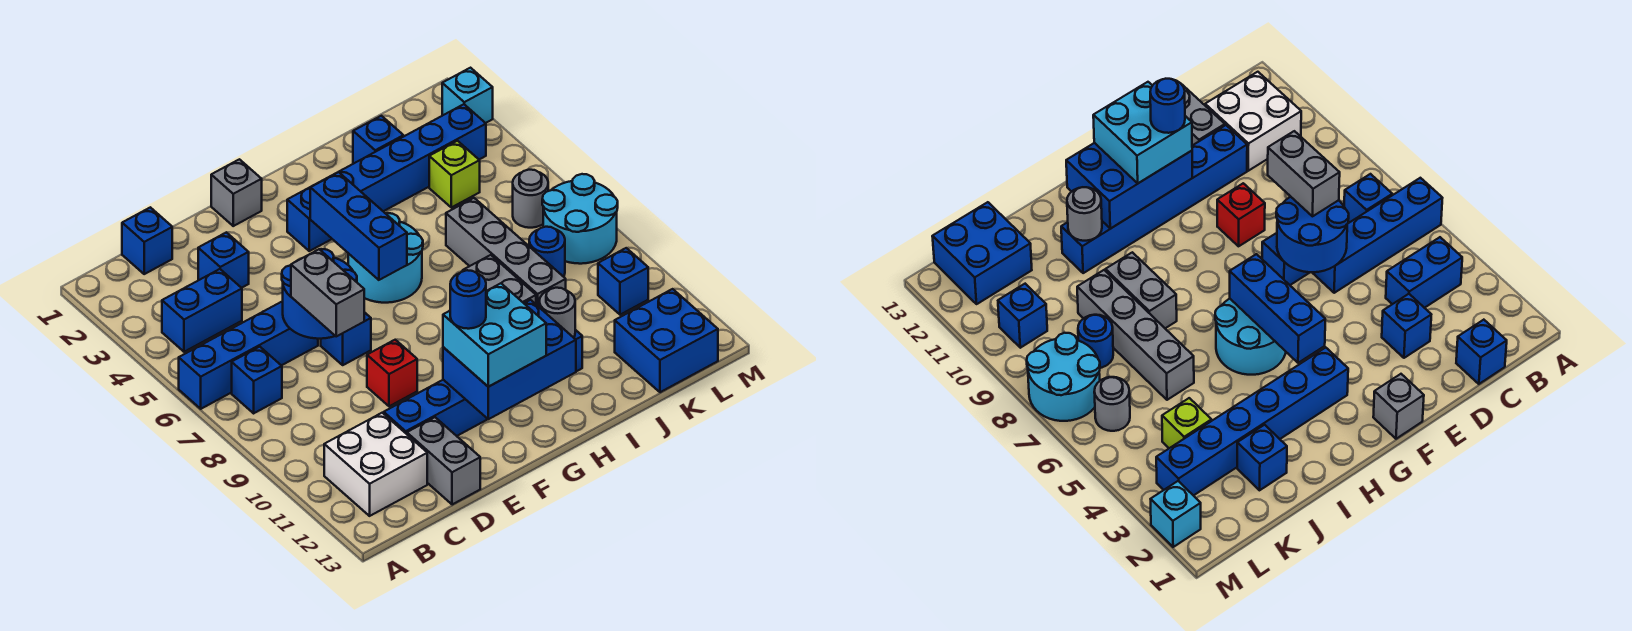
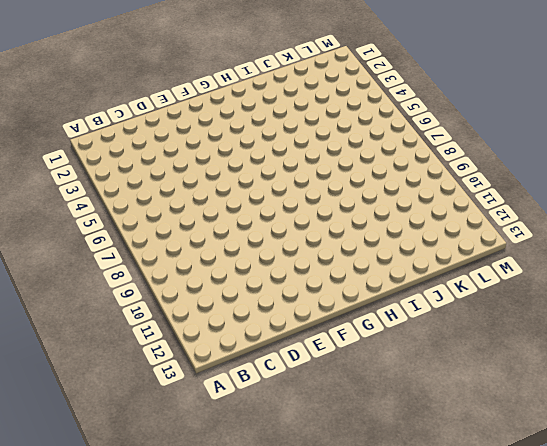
none -> blue brick A6:D6 level 1
none -> blue brick B4:C4 level 1
none -> blue brick B7 level 1
none -> white brick B11:C12 level 1

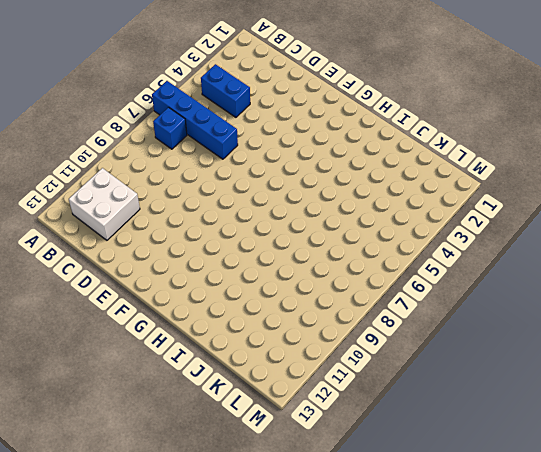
none -> blue brick C1 level 1
none -> blue brick D3 level 1
none -> blue brick D11:I11 level 1
none -> grey brick D12:D13 level 1

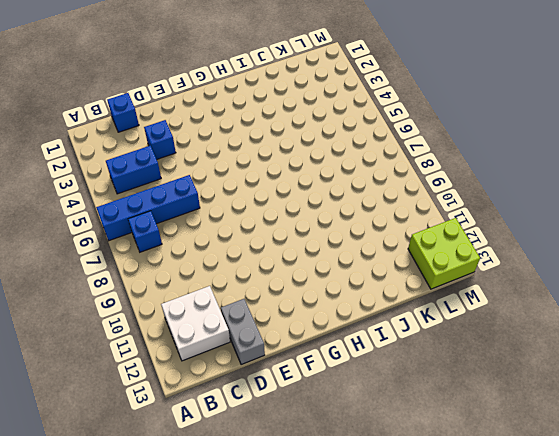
lime brick L12:M13 level 1 -> blue brick K12:L13 level 1
none -> blue brick D11:I11 level 1
none -> blue brick E7 level 1
none -> red brick E9 level 1
none -> grey brick F1 level 1

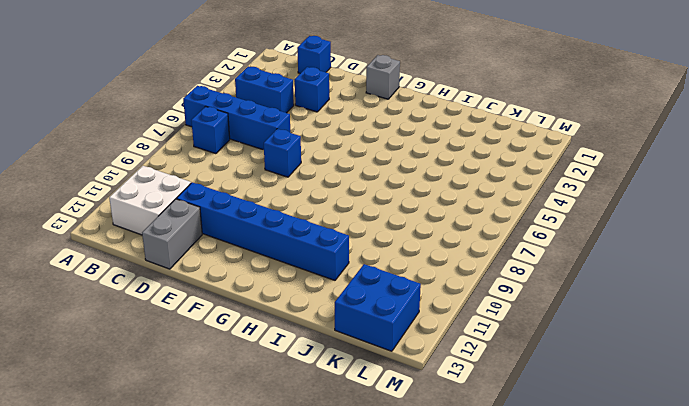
none -> red brick E9 level 1
none -> blue brick G3:L3 level 1
none -> cyan round brick G5:H6 level 1
none -> grey brick I8:I9 level 1

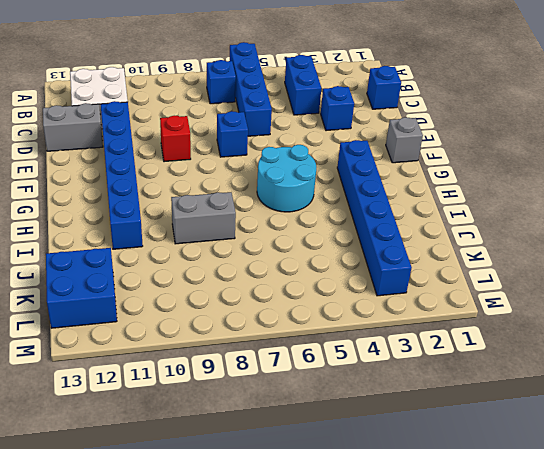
none -> blue brick J2 level 1
none -> grey brick J6:J9 level 1
none -> lime brick K4 level 1
none -> blue round brick K8 level 1

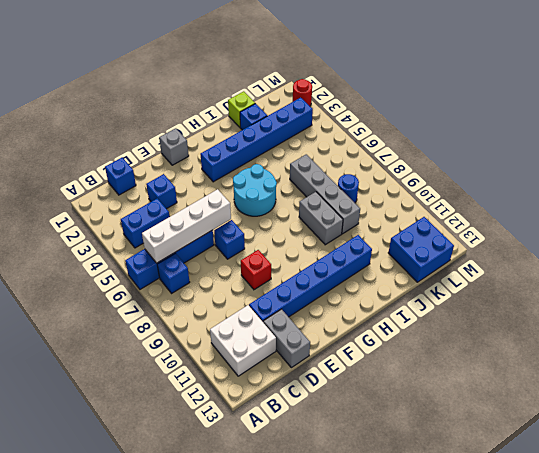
white brick B6:E6 level 2 -> blue round brick D6:E7 level 2
lime brick J1 level 1 -> lime brick K4 level 1
red round brick M2 level 1 -> cyan brick M2 level 1
none -> grey round brick L6 level 1
none -> cyan round brick L7:M8 level 1
none -> blue brick L10 level 1
none -> blue brick F11:H12 level 2

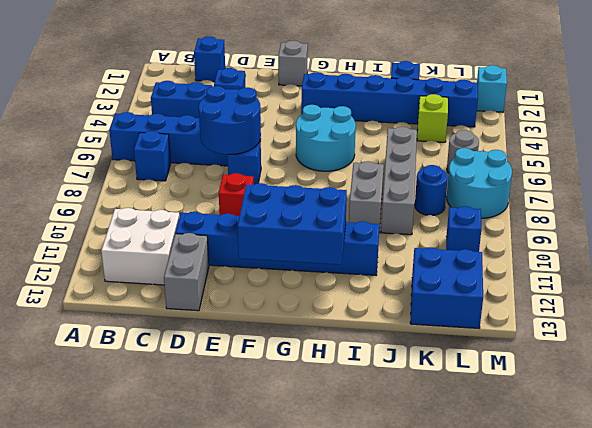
none -> blue brick G4:G6 level 2
none -> grey round brick I11 level 2
none -> grey brick D7:D8 level 3
none -> cyan brick F11:G12 level 3

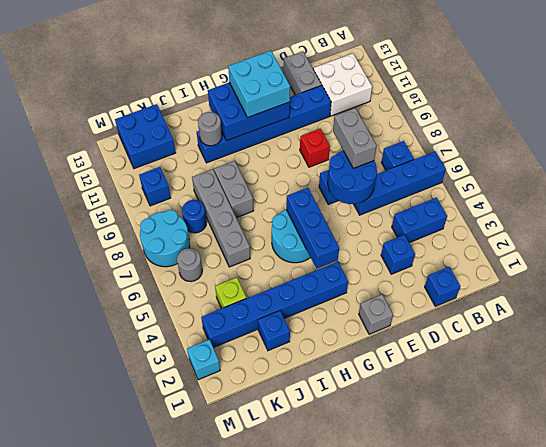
none -> blue round brick F11 level 4

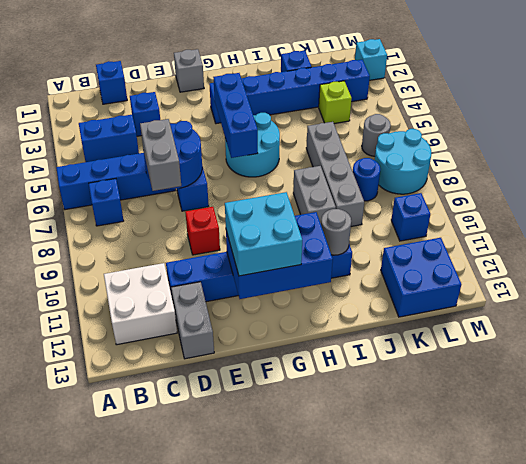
none -> blue round brick F11 level 4

